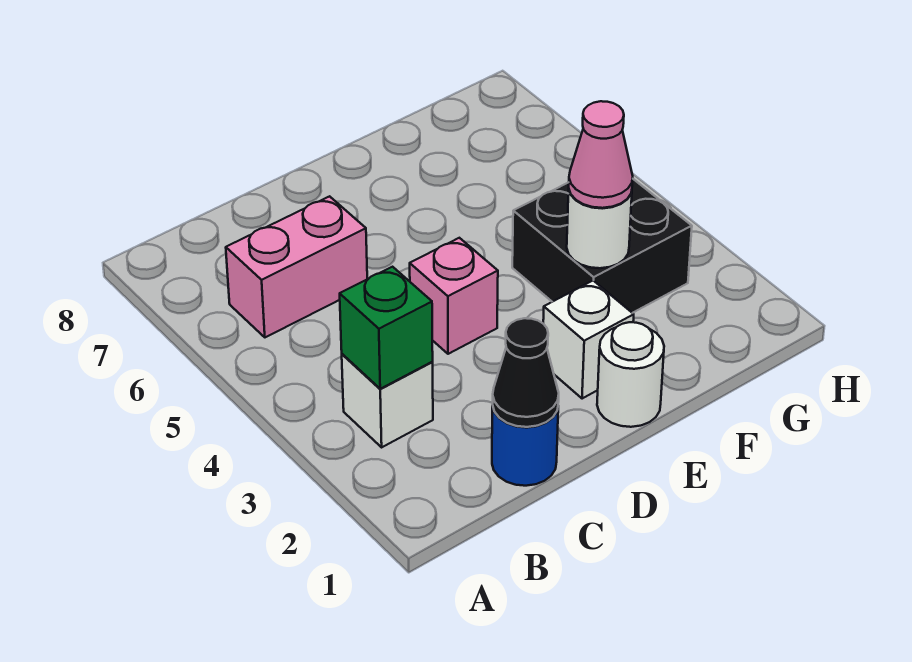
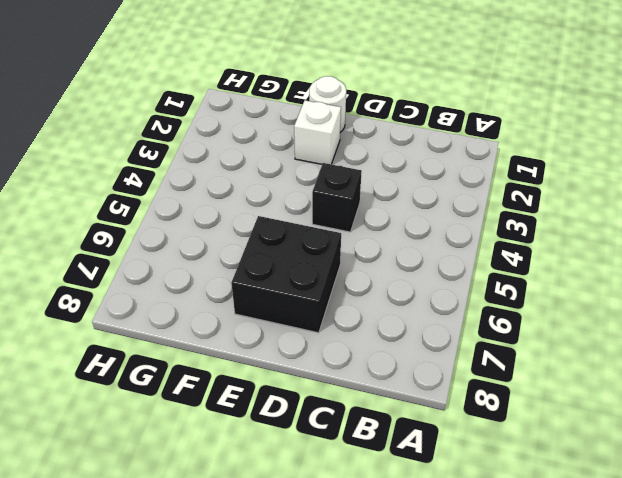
black brick D4 level 1 -> pink brick D4 level 1
black brick D6:E7 level 1 -> black brick F3:G4 level 1
none -> white brick B3 level 1
none -> pink brick B6:C6 level 1

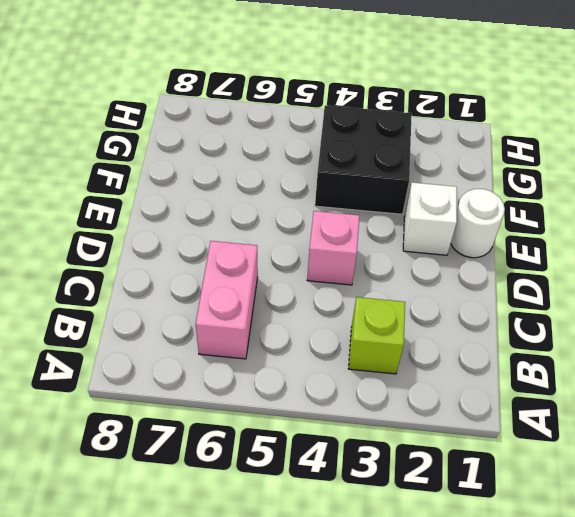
lime brick B3 level 1 -> white brick B3 level 1
none -> blue round brick C1 level 1
none -> green brick B3 level 2

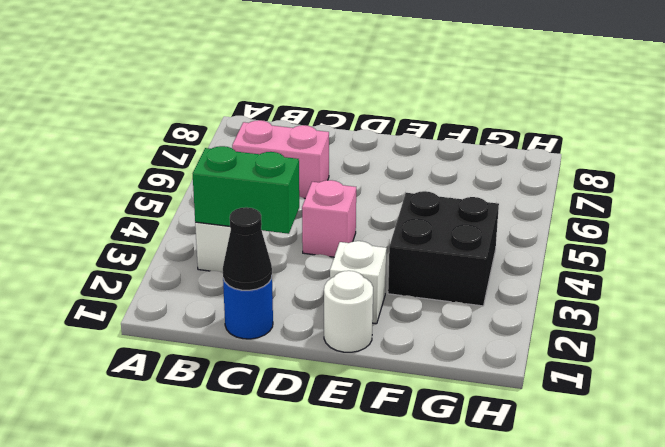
green brick B3:C3 level 2 -> green brick B3 level 2
none -> white round brick F3 level 2
none -> pink cone F3 level 3

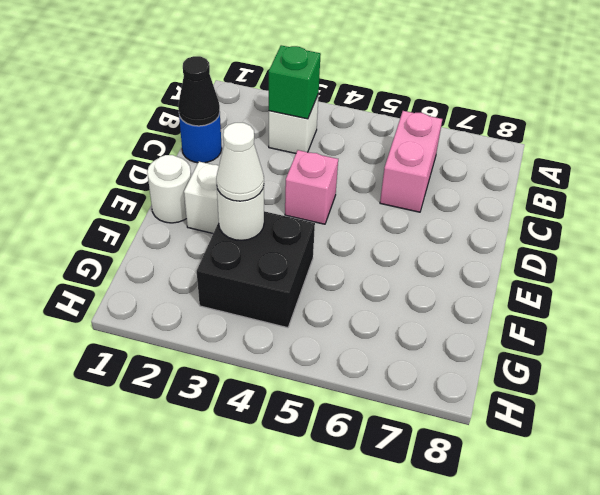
white cone F3 level 3 -> pink cone F3 level 3

